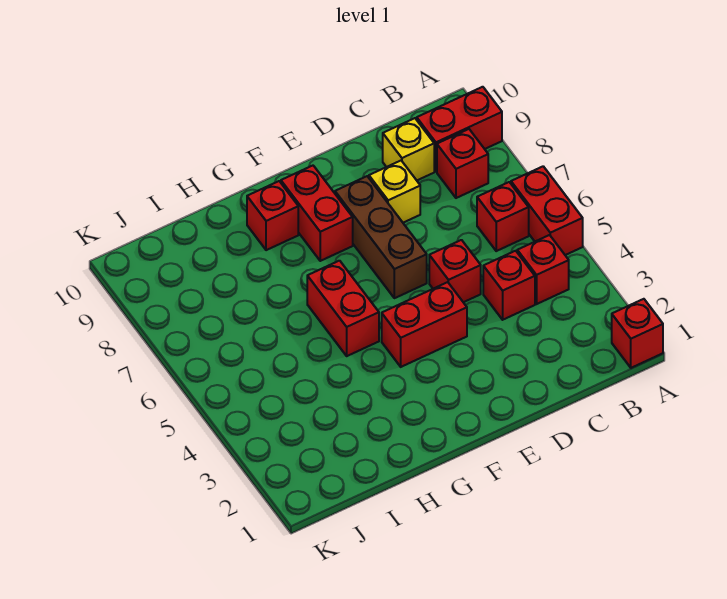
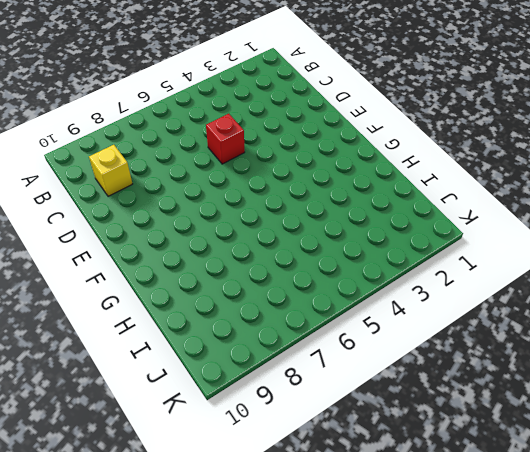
none -> red brick A1 level 1
none -> red brick A5:A6 level 1
none -> red brick A9:B9 level 1

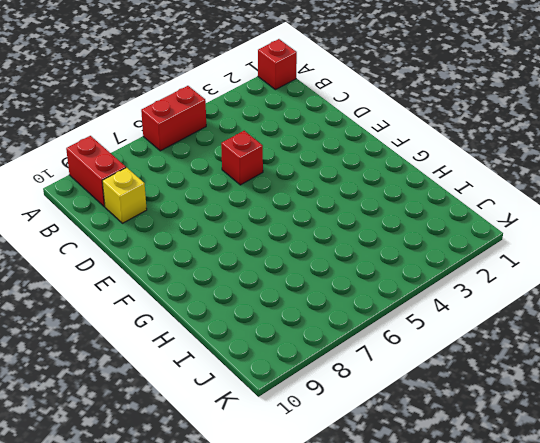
none -> red brick B4 level 1
none -> red brick B6 level 1
none -> red brick B8 level 1

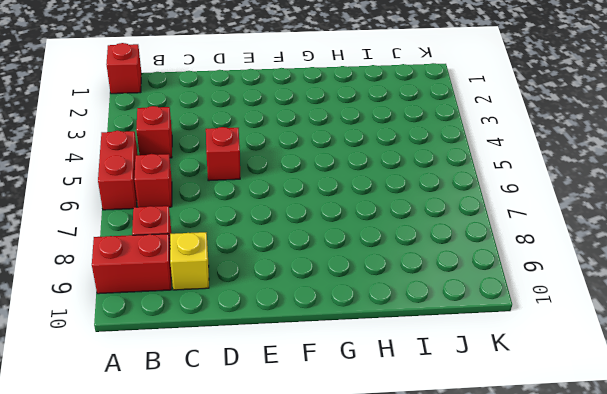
none -> red brick C4 level 1
none -> yellow brick D8 level 1
none -> red brick E4:F4 level 1

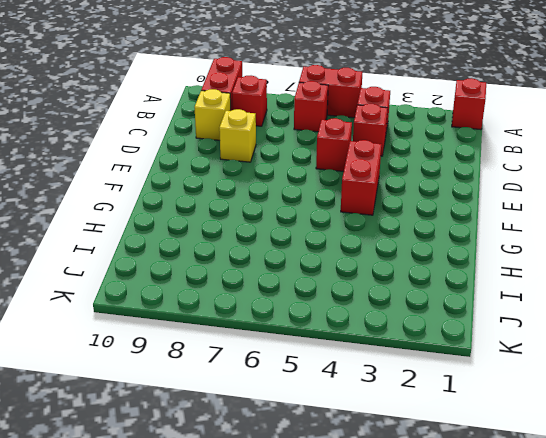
none -> brown brick E6:E8 level 1
none -> red brick F8:F9 level 1
none -> red brick G5:G6 level 1

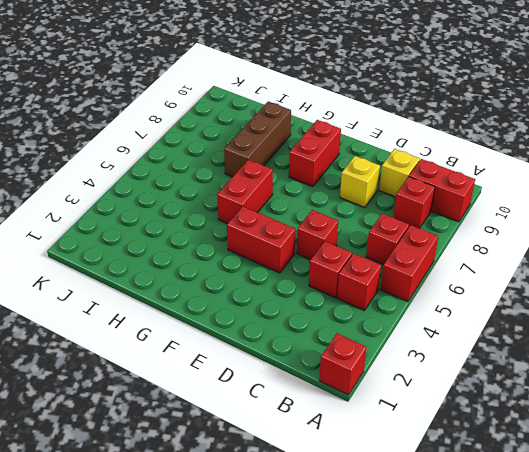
brown brick H7:H9 level 1 -> brown brick E6:E8 level 1
none -> red brick G9 level 1

